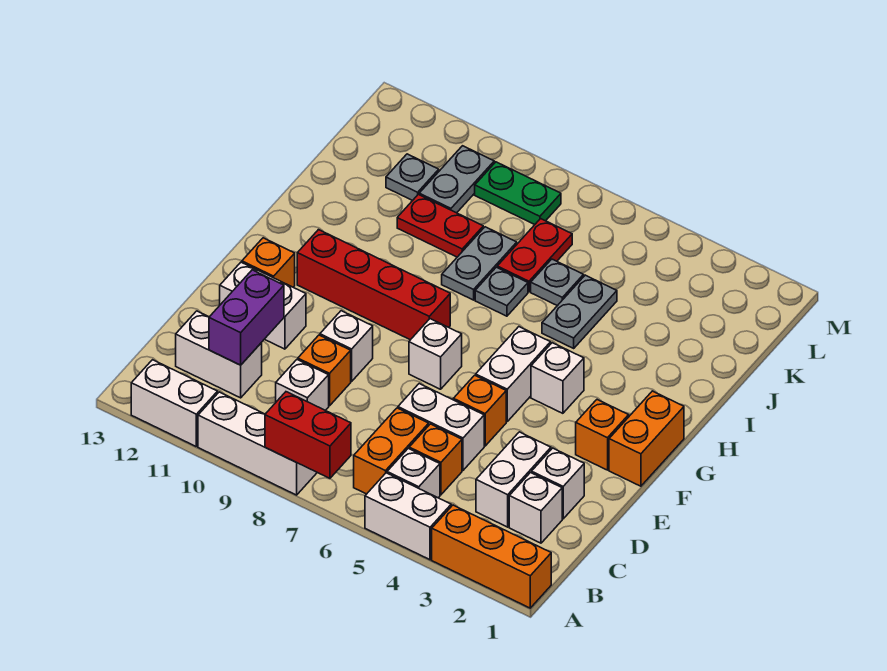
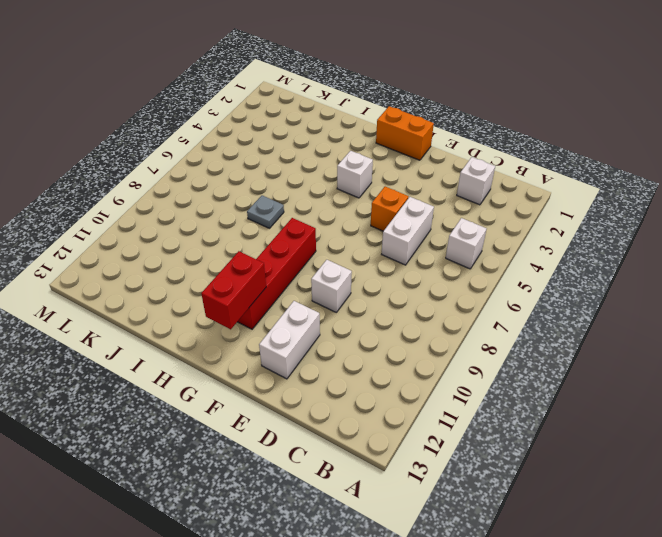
red brick G11:G12 level 2 -> red brick A7:A8 level 2
none -> orange brick A1:A3 level 1
none -> white brick A4:A5 level 1
none -> white brick A8:A10 level 1
none -> white brick A11:A12 level 1

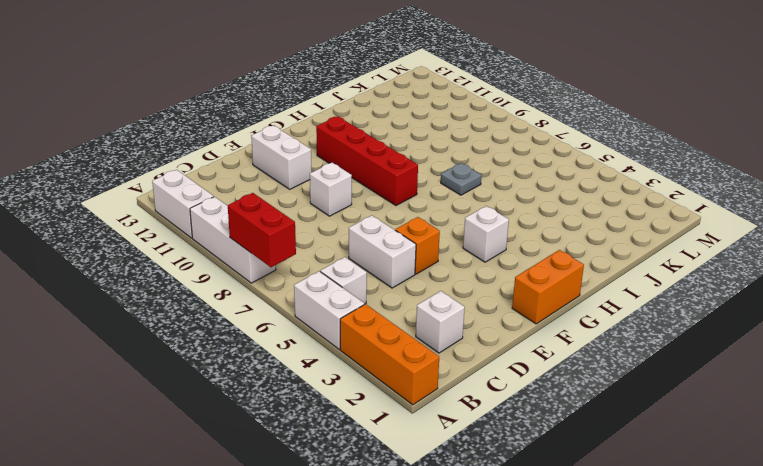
none -> orange brick B6:C6 level 1
none -> white brick C3:D3 level 1
none -> orange brick C5 level 1
none -> white brick C9 level 1

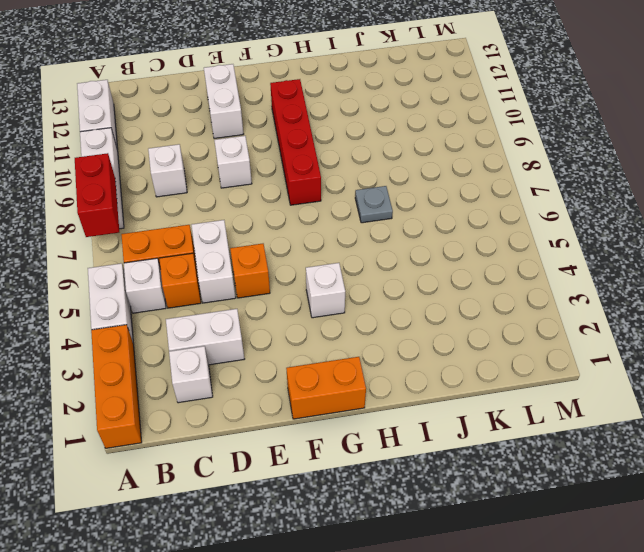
none -> white brick C11:C12 level 1
none -> white brick D2 level 1
none -> orange brick D9 level 1
none -> orange brick F2 level 1

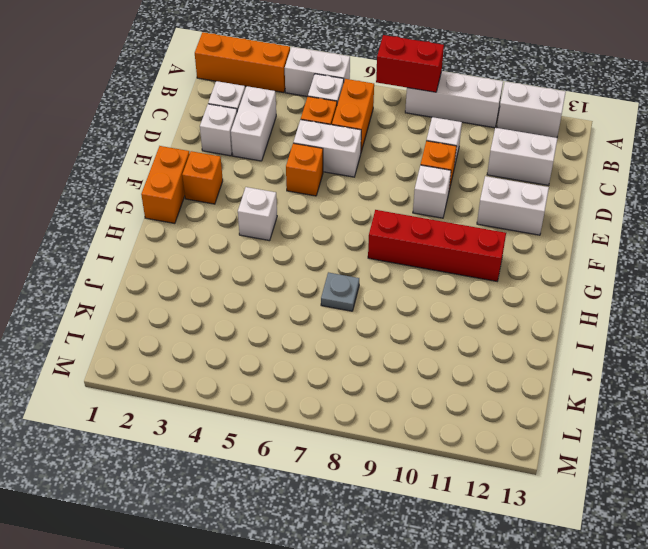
none -> white brick F5:G5 level 1
none -> white brick F7 level 1
none -> orange brick F12 level 1
none -> grey plate I5:J5 level 1

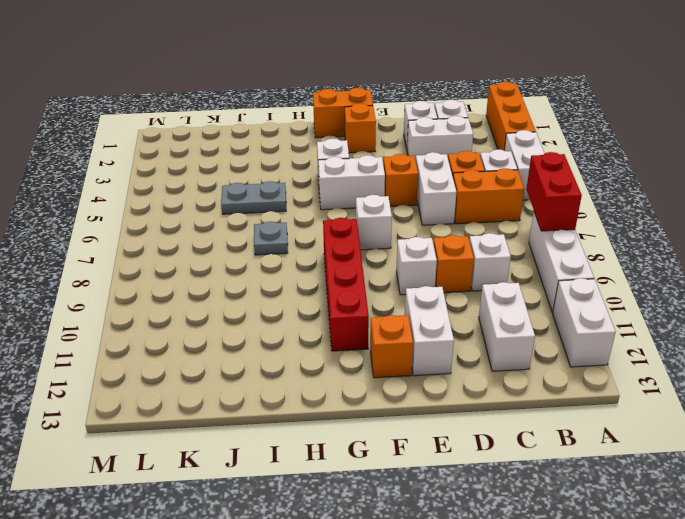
none -> grey plate I8:J8 level 1
none -> grey plate J6 level 1
none -> red plate J7:K7 level 1
none -> red plate J9:J10 level 1

